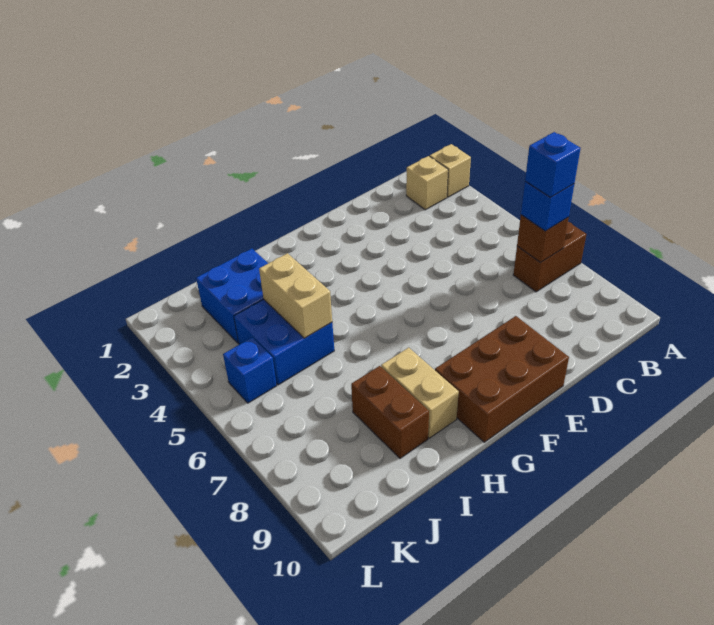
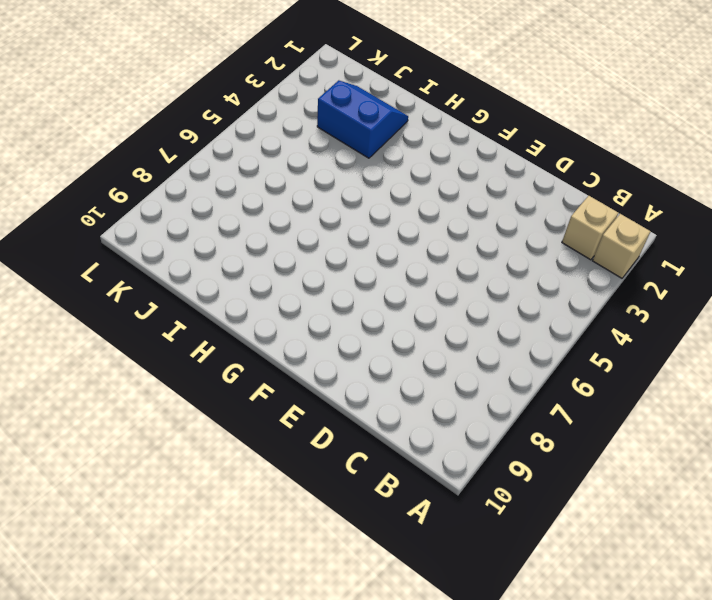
blue slope I2:J3 level 1 top 3 -> blue brick I2:J3 level 1
none -> brown brick A7:B7 level 1
none -> brown brick E9:G10 level 1
none -> tan brick H8:H9 level 1

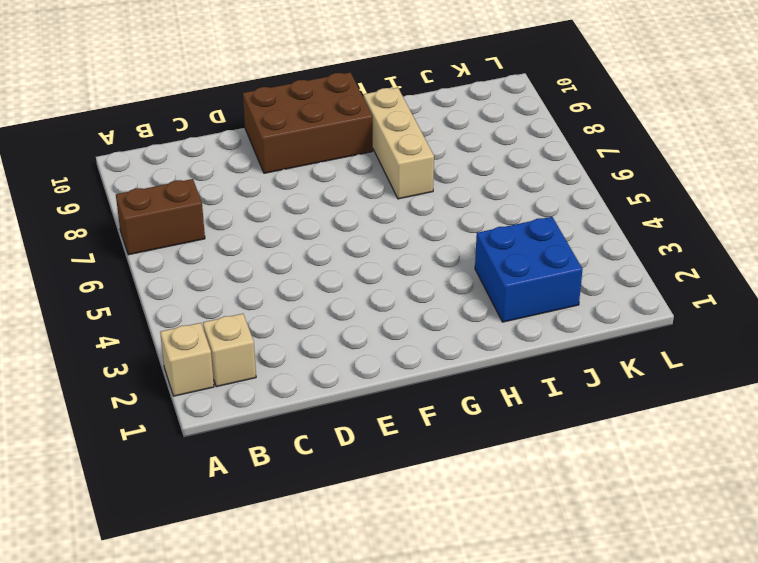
tan brick H7:H9 level 1 -> tan brick H8:H9 level 1
none -> blue brick I4:J5 level 1
none -> brown brick I8:I9 level 1
none -> blue brick K5 level 1

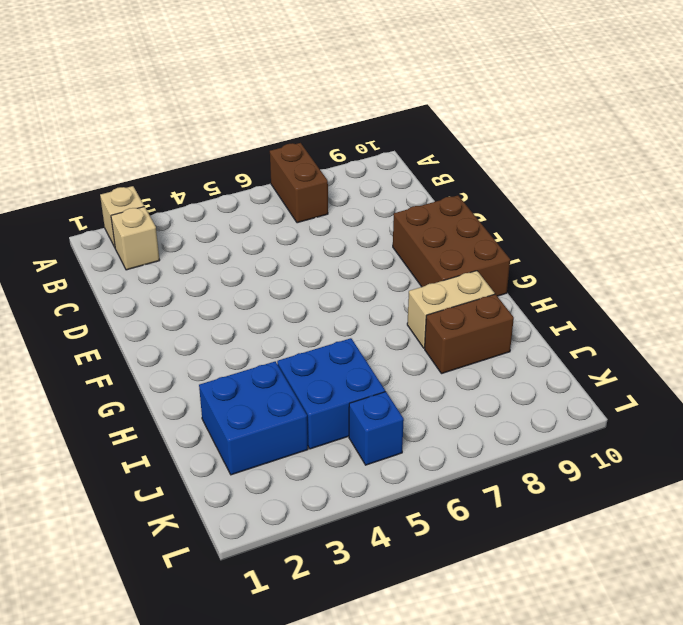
none -> brown brick B7 level 2
none -> tan brick I4:I5 level 2
none -> blue brick B7 level 3

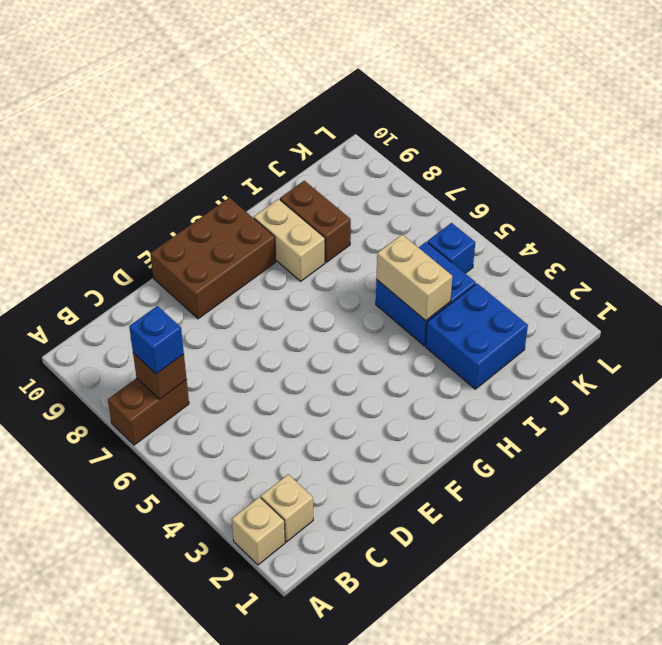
none -> blue brick B7 level 4

